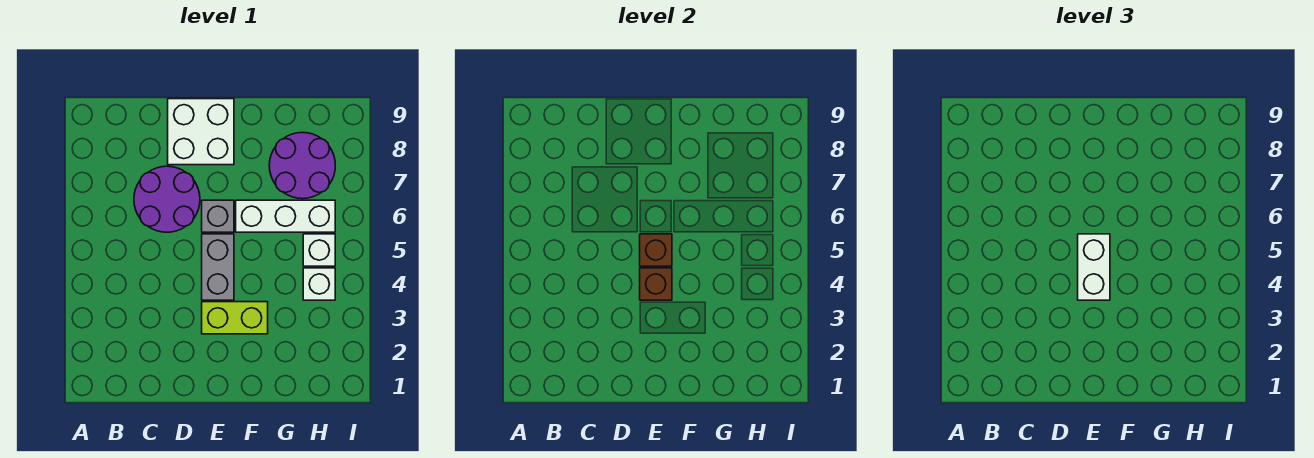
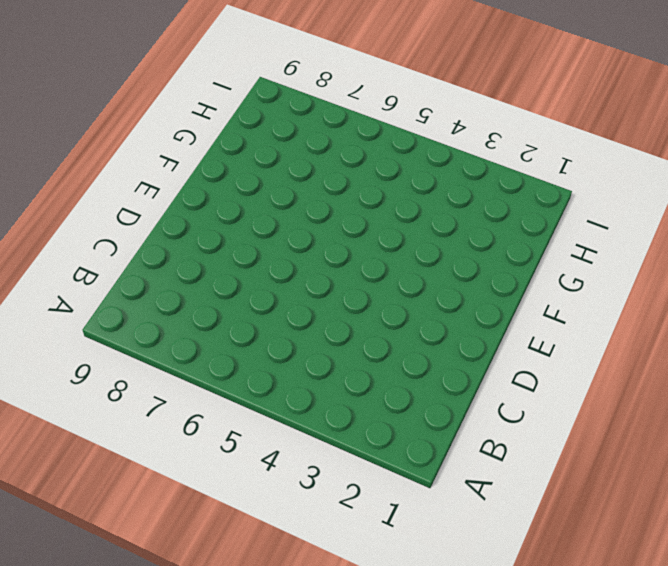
none -> purple round brick C6:D7 level 1
none -> white brick D8:E9 level 1
none -> lime brick E3:F3 level 1

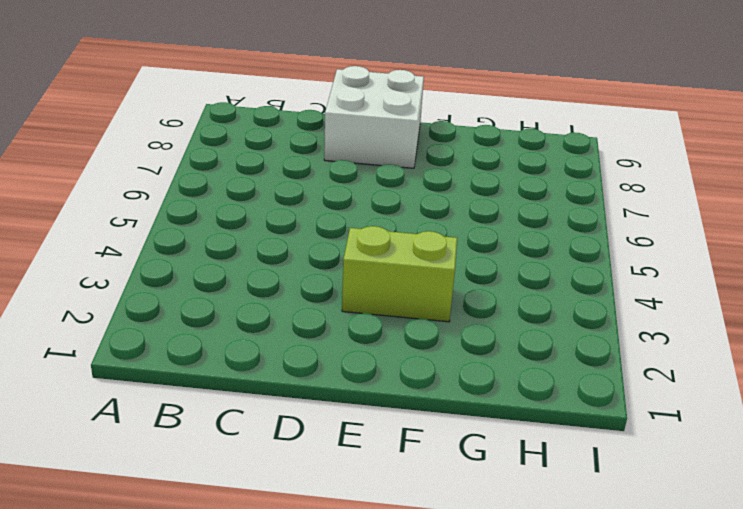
none -> purple round brick C6:D7 level 1
none -> grey brick E4:E5 level 1
none -> grey brick E6 level 1

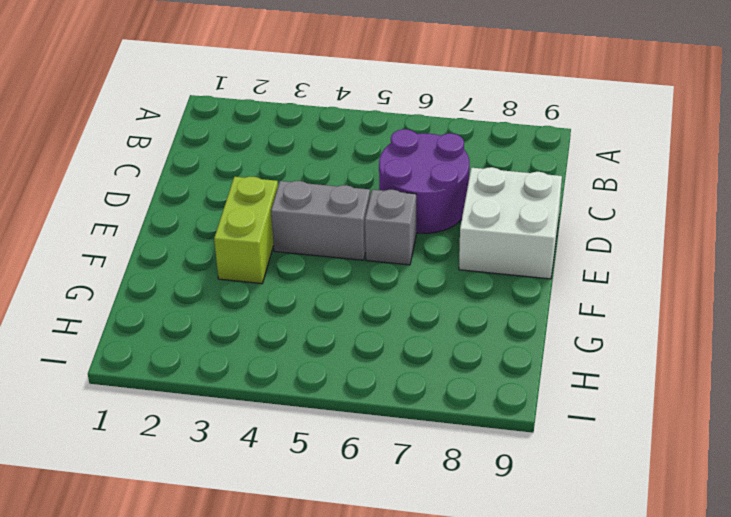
none -> white brick F6:H6 level 1
none -> purple round brick G7:H8 level 1
none -> white brick H4 level 1

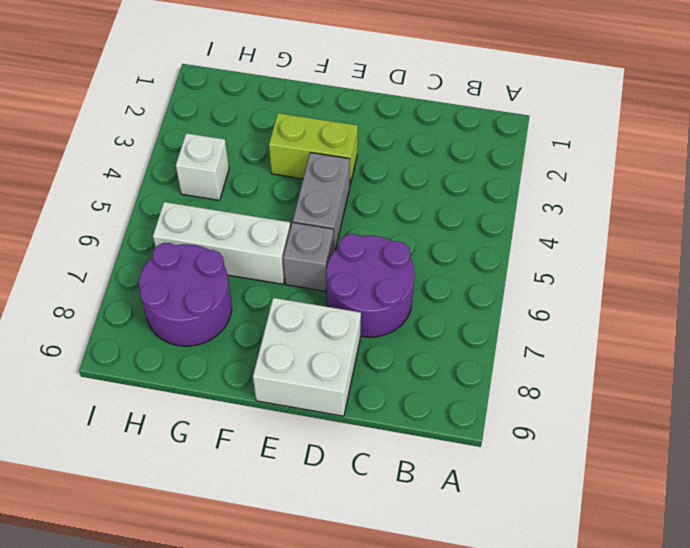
none -> white brick H5 level 1
none -> brown brick E4 level 2
none -> brown brick E5 level 2

